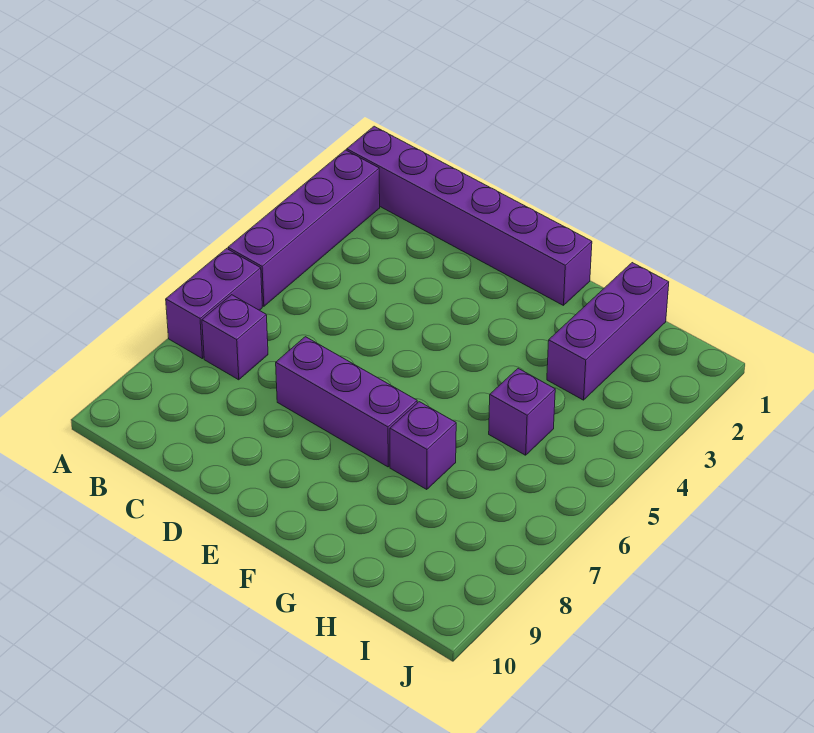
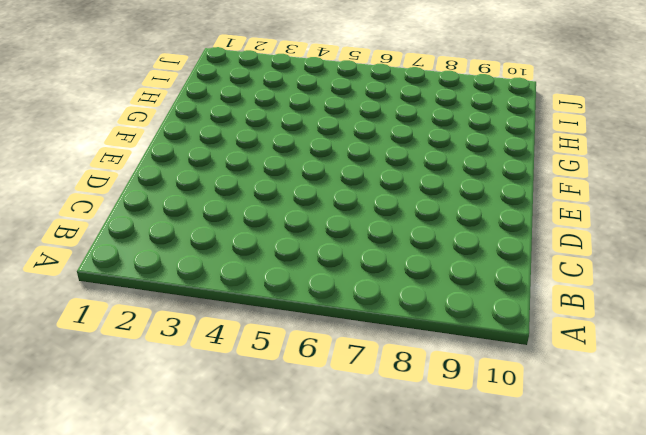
none -> purple brick A1:F1 level 1
none -> purple brick A2:A5 level 1

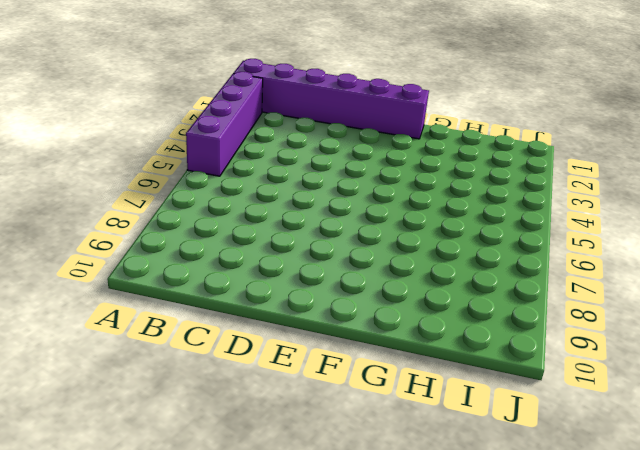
none -> purple brick A6:A7 level 1
none -> purple brick B7 level 1

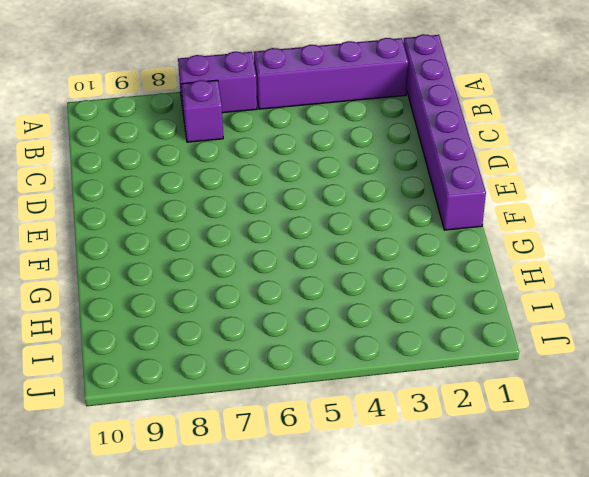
none -> purple brick D7:F7 level 1
none -> purple brick G7 level 1

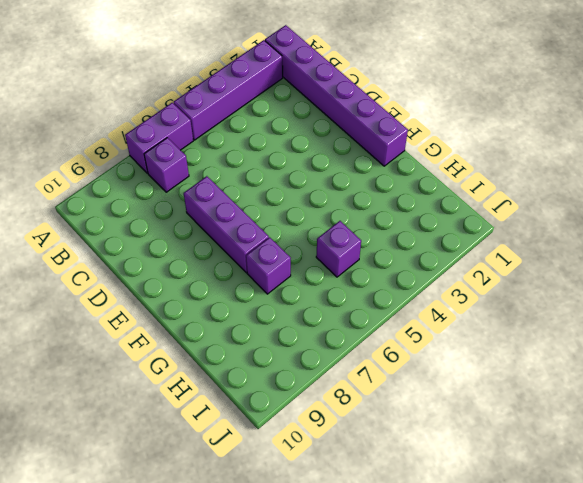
none -> purple brick H1:H3 level 1

